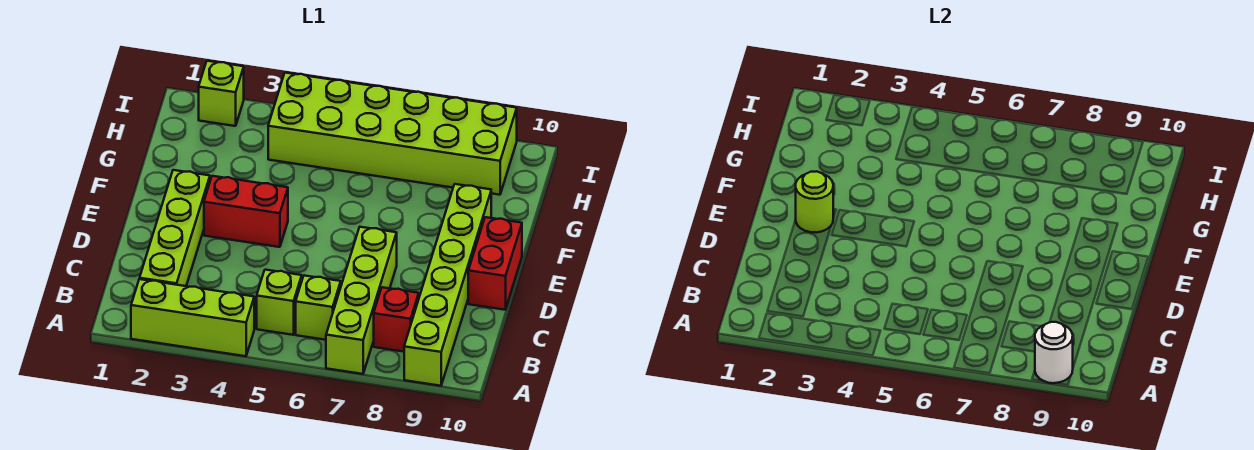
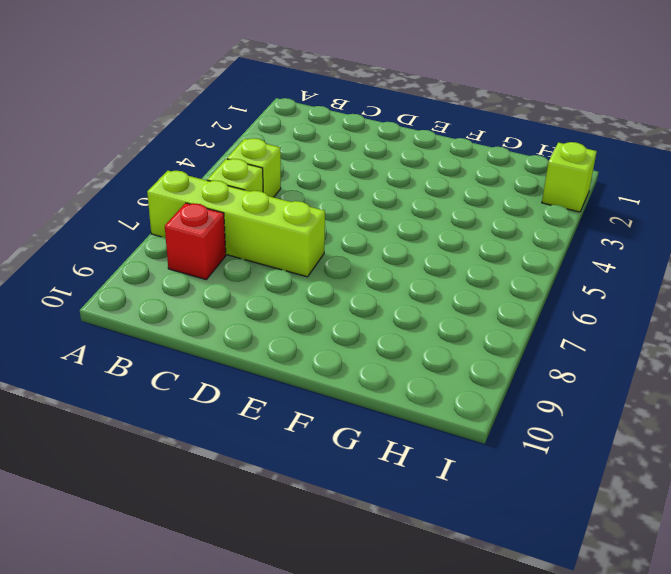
none -> lime brick A2:A4 level 1
none -> lime brick A9:F9 level 1
none -> lime brick B2:E2 level 1

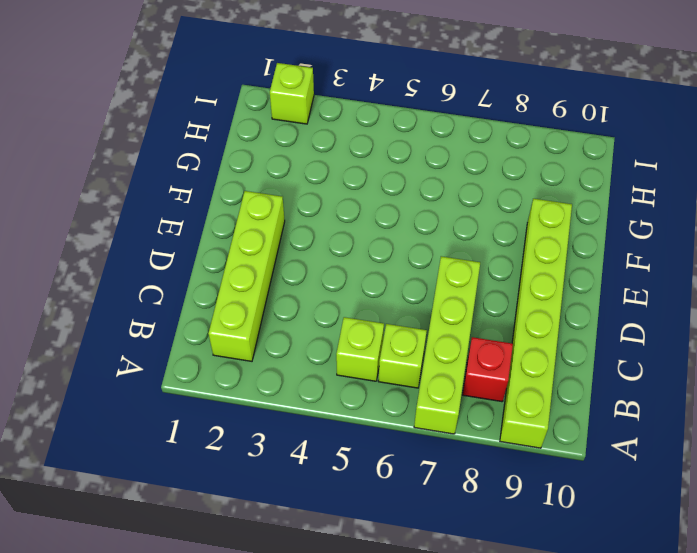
none -> lime brick A2:A4 level 1
none -> red brick D10:E10 level 1
none -> red brick E3:E4 level 1

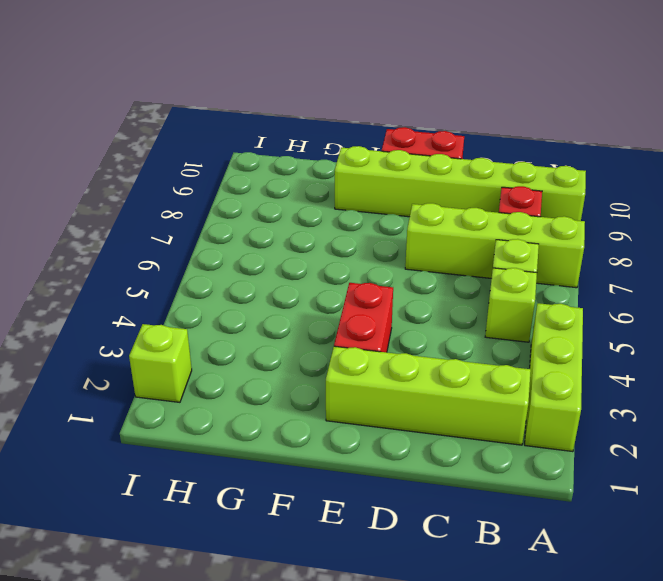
none -> lime brick H4:I9 level 1
none -> white round brick A9 level 2
none -> lime round brick E2 level 2

